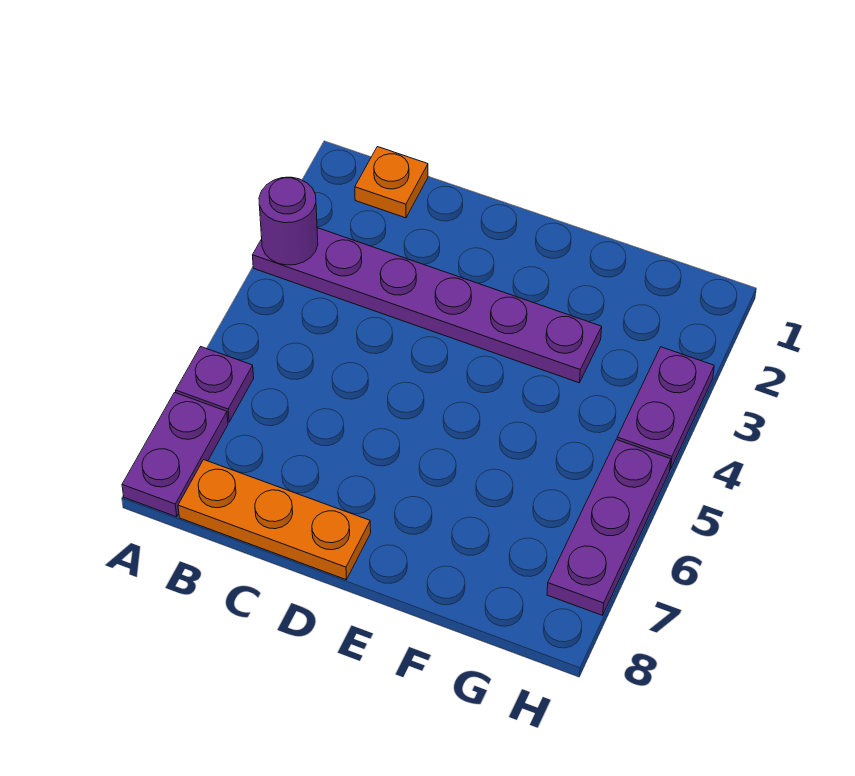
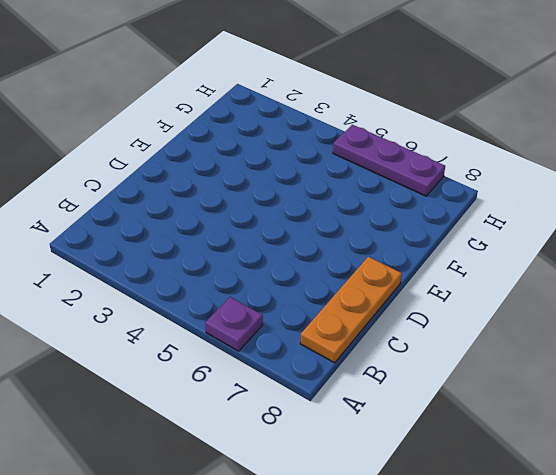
none -> purple plate A3:F3 level 1
none -> purple plate A7:A8 level 1

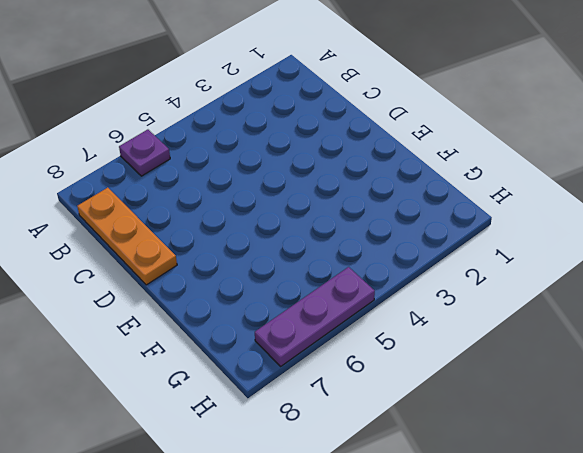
none -> purple plate A3:F3 level 1
none -> purple plate A7:A8 level 1

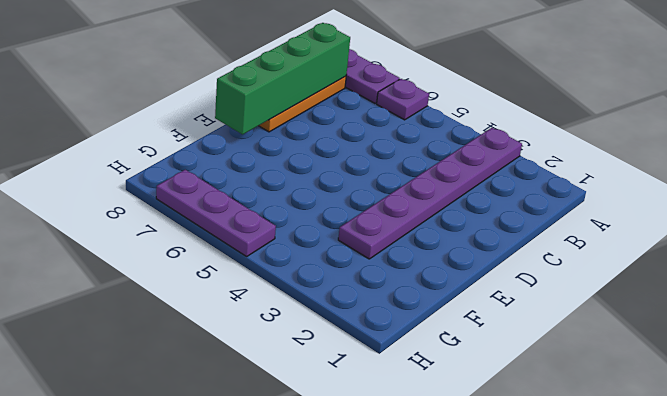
green brick B8:E8 level 2 -> none
none -> orange plate B1 level 1
none -> purple plate H3:H4 level 1

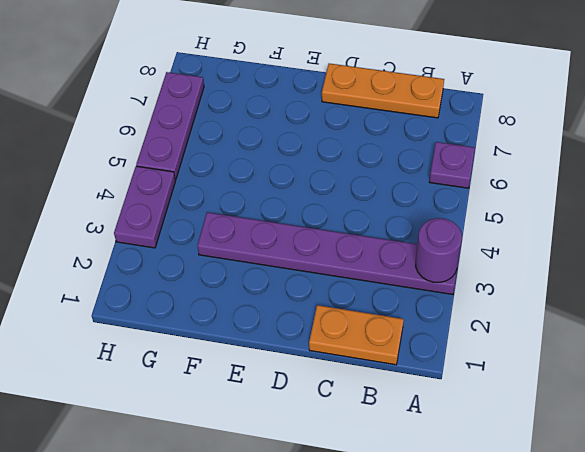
orange plate B1:C1 level 1 -> orange plate B1 level 1
none -> purple plate A7:A8 level 1

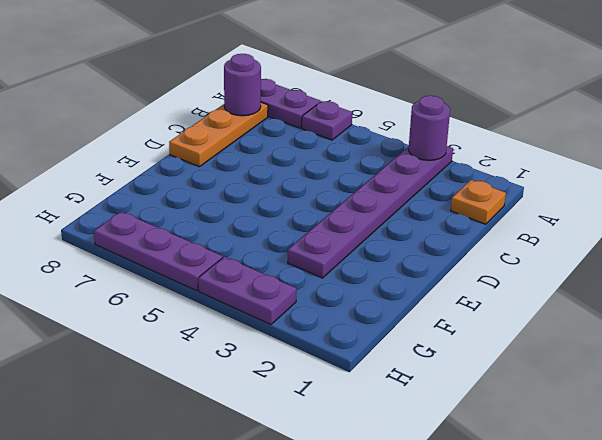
purple round brick B8 level 2 -> none

